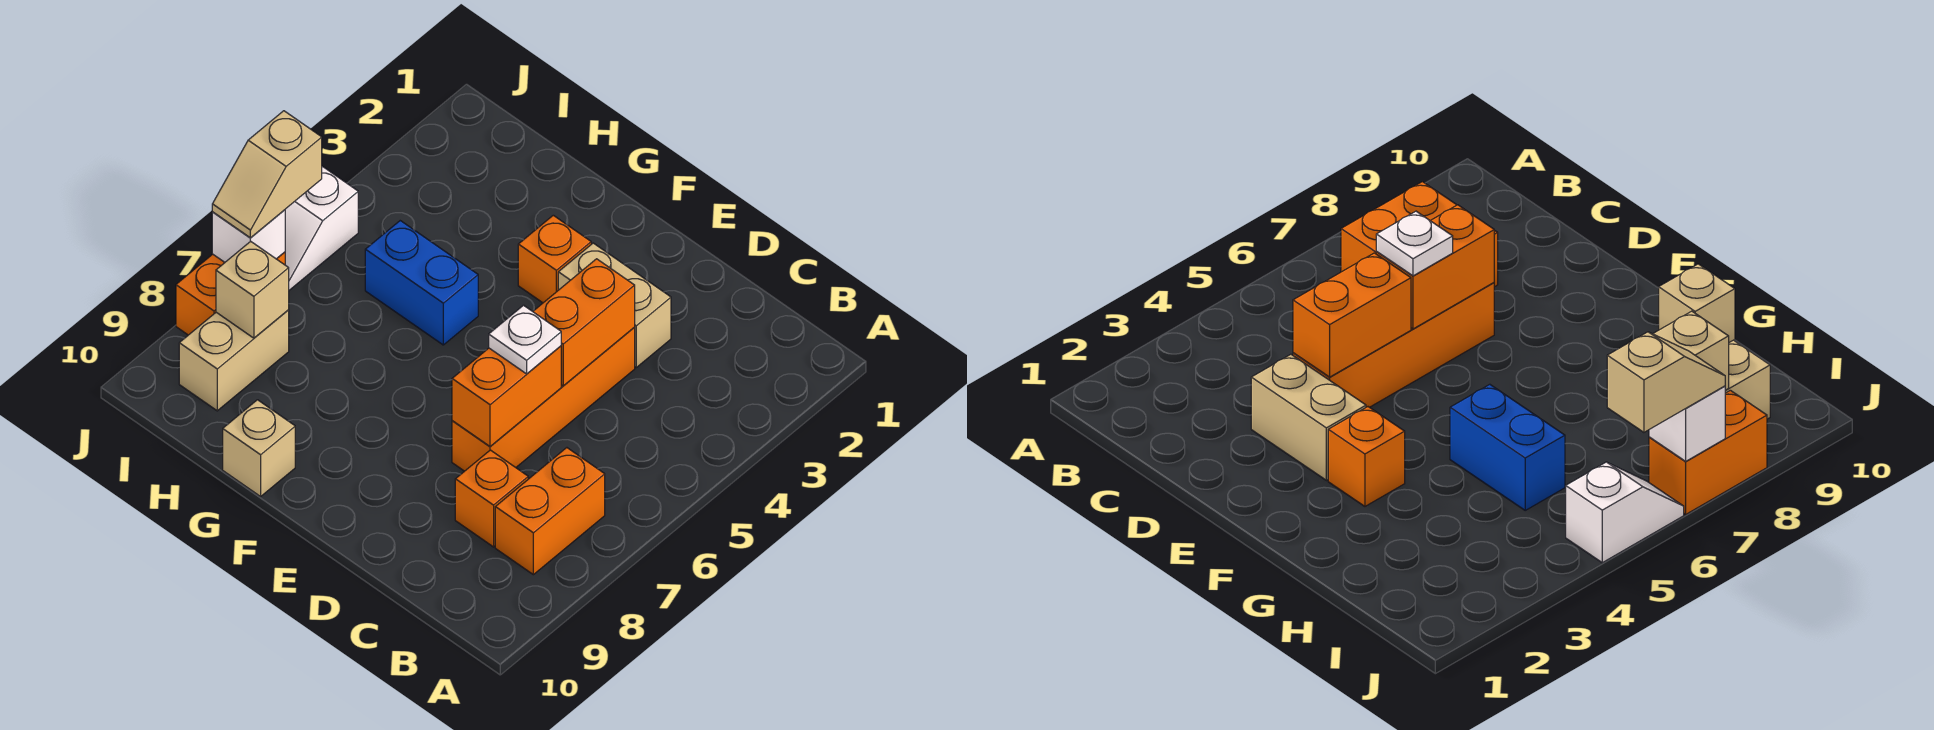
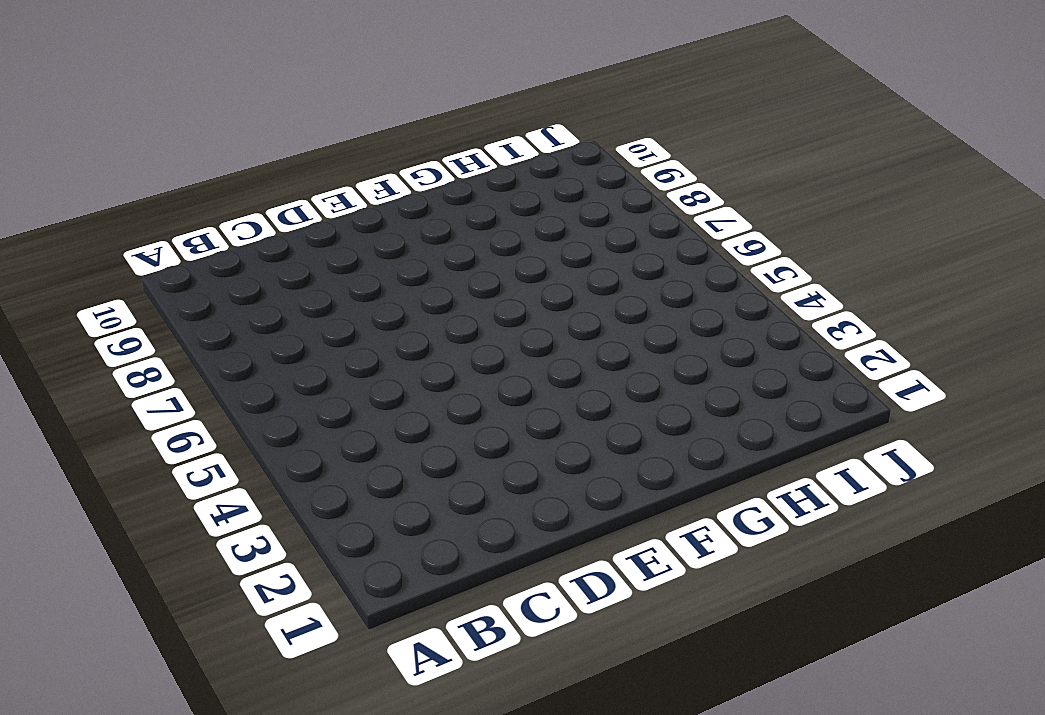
none -> orange brick B7:B8 level 1
none -> orange brick C8 level 1
none -> tan brick D3:E3 level 1

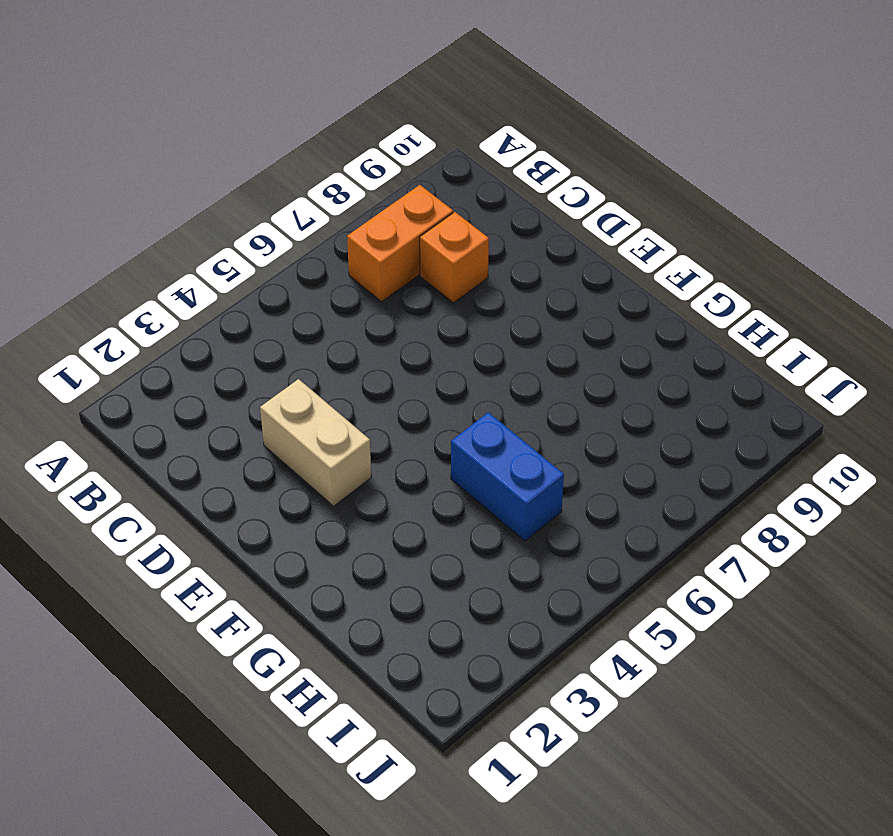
none -> orange brick D4:D7 level 1
none -> orange brick F3 level 1
none -> tan brick G10 level 1

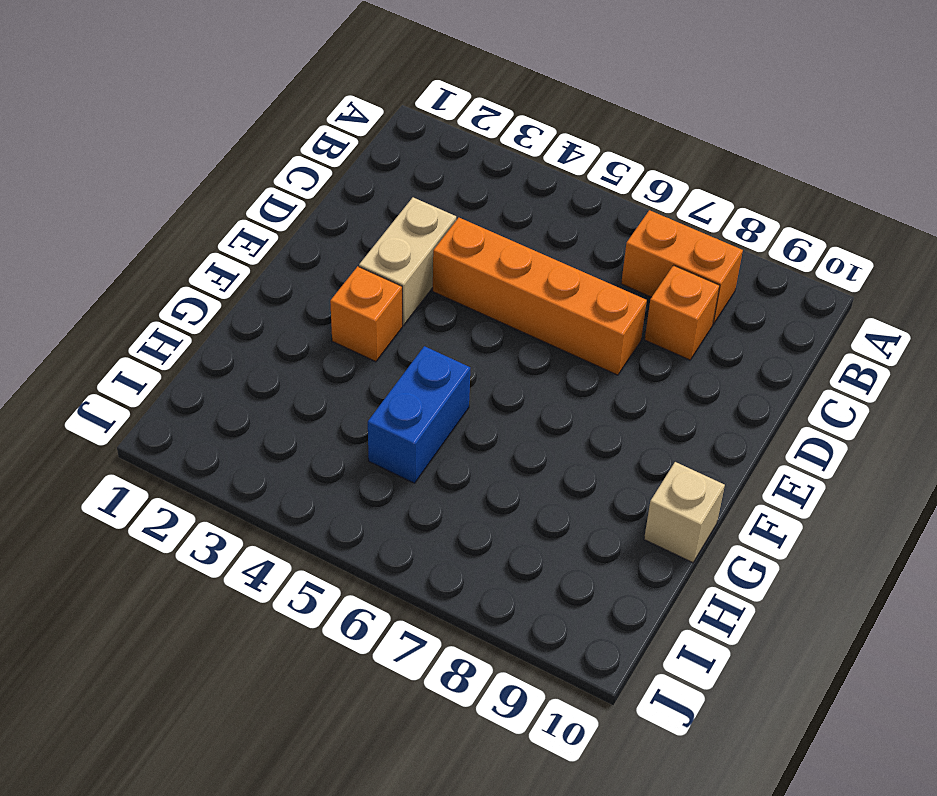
none -> tan brick I8:I9 level 1
none -> white slope J5:J6 level 1 top 5
none -> orange brick J7:J8 level 1

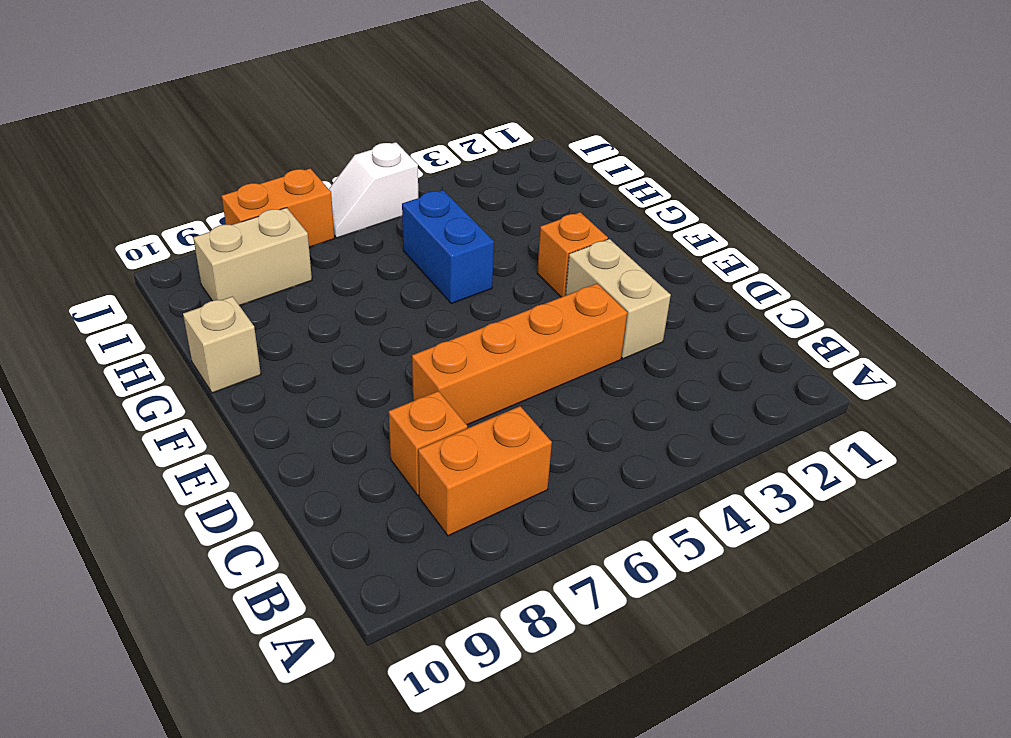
none -> orange brick D4:D5 level 2
none -> orange brick D6:D7 level 2
none -> tan brick I8 level 2

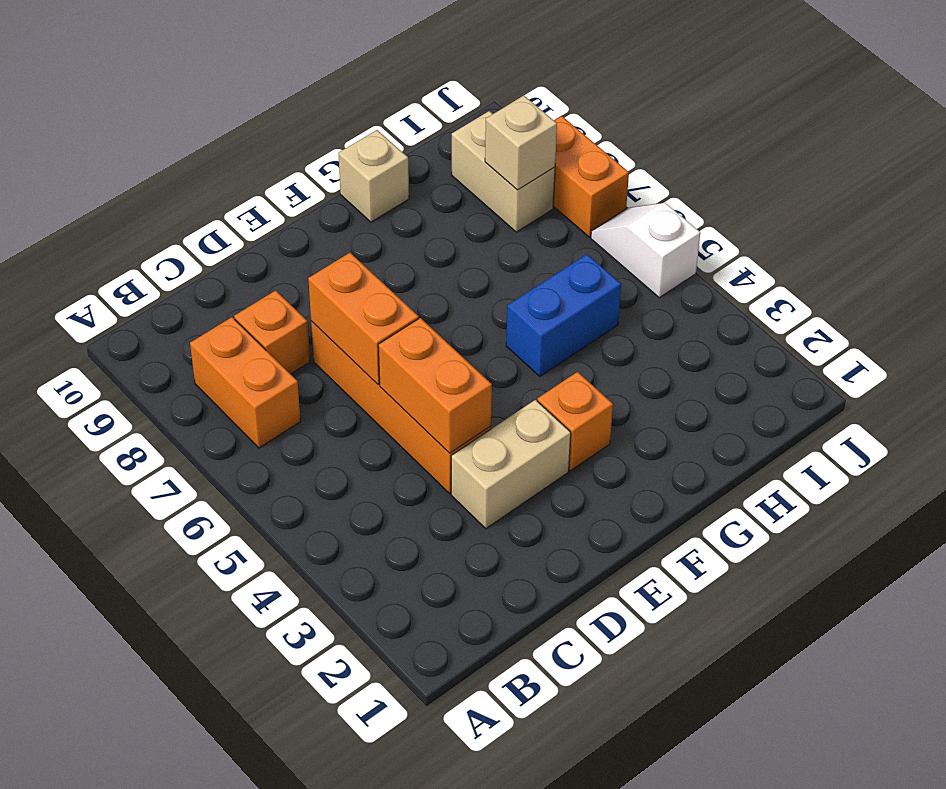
none -> white brick J7 level 2
none -> white plate D6 level 3
none -> tan slope J6:J7 level 3 top 6

